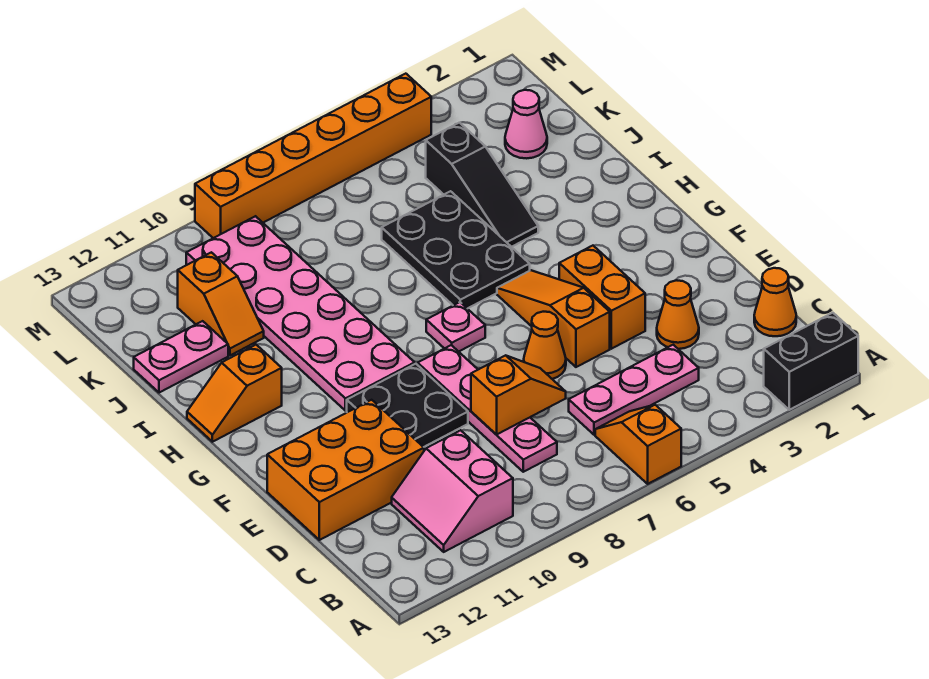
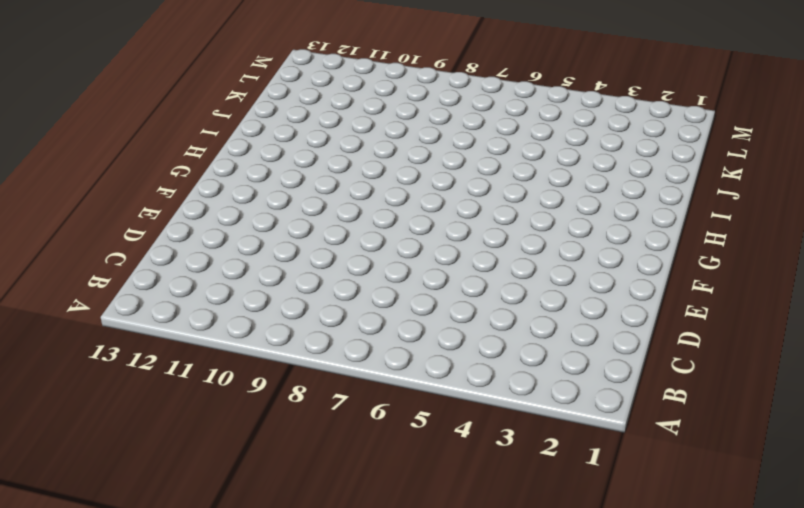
none -> black brick A1:A2 level 1
none -> orange slope A6:B6 level 1 top A
none -> pink slope B10:C11 level 1 top 10

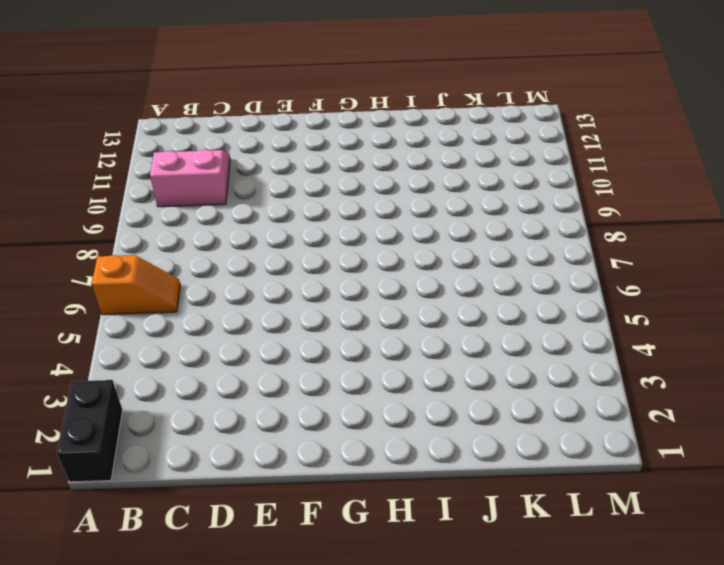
none -> orange cone C1 level 1
none -> pink plate C4:C6 level 1
none -> pink plate C8:F8 level 1

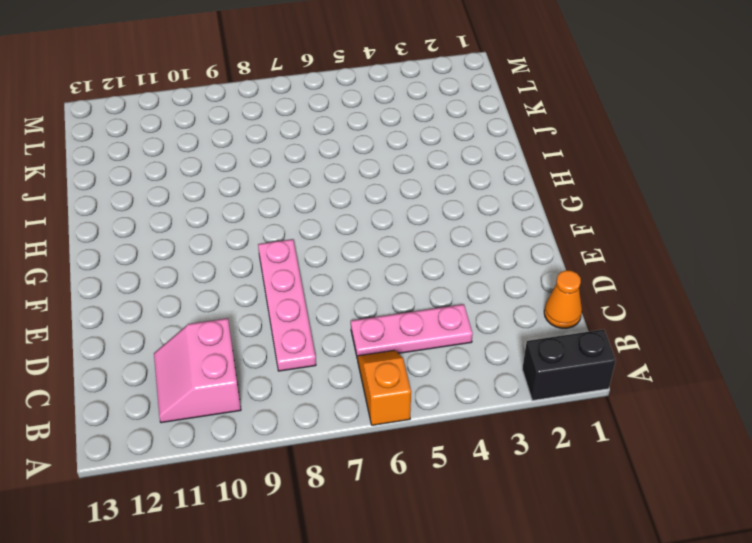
none -> orange cone D3 level 1
none -> orange brick D11:E13 level 1
none -> orange brick E4:F4 level 1

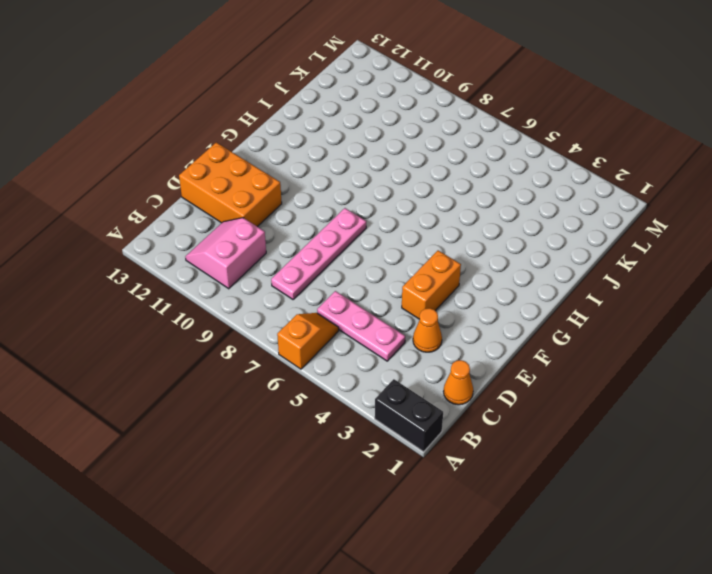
none -> orange slope E5:G5 level 1 top E
none -> orange cone E6 level 1
none -> black plate E9:F10 level 1

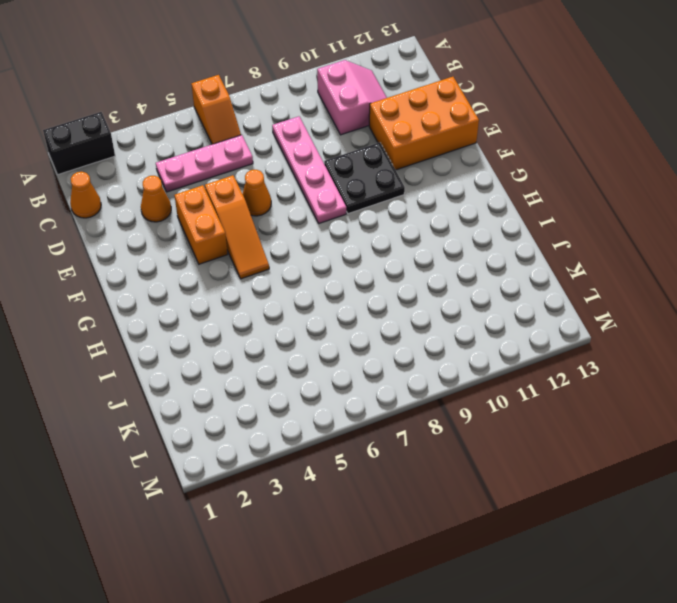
none -> pink plate G7 level 1
none -> pink plate G9:L10 level 1
none -> black plate H5:J6 level 1

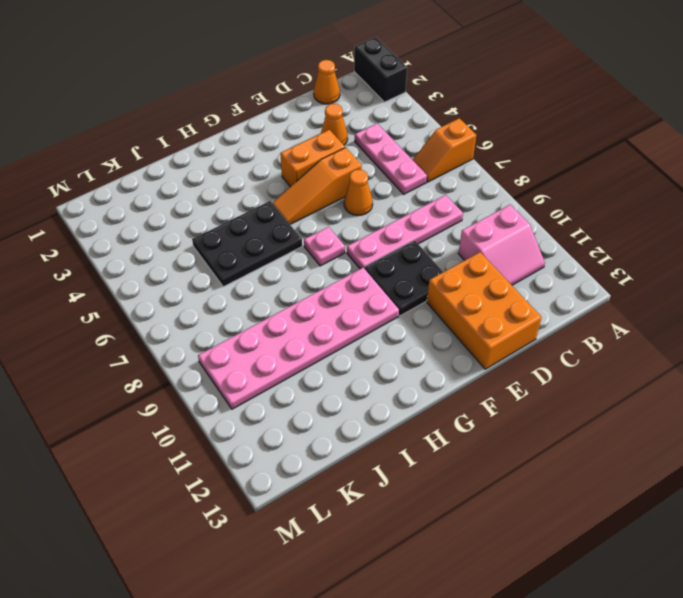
none -> orange slope H12:H13 level 1 top 12
none -> black slope I4:K4 level 1 top K
none -> orange slope J11:K11 level 1 top K

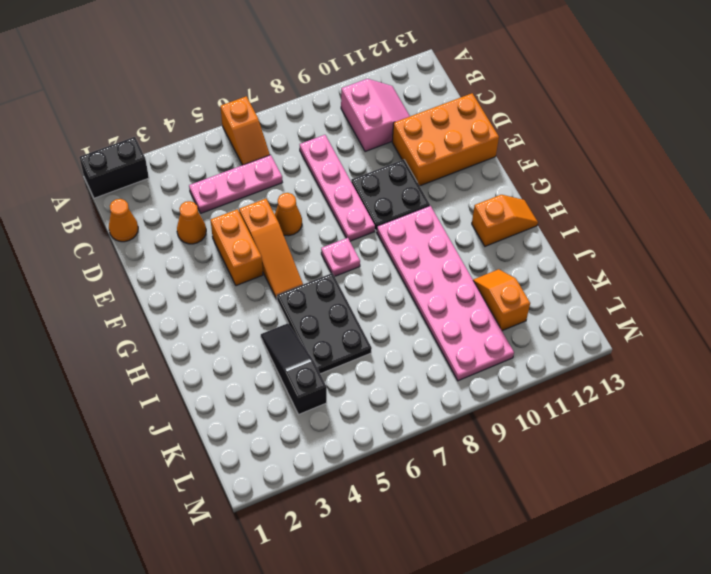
none -> pink plate J12:J13 level 1
none -> pink cone K2 level 1
none -> orange brick M4:M9 level 1

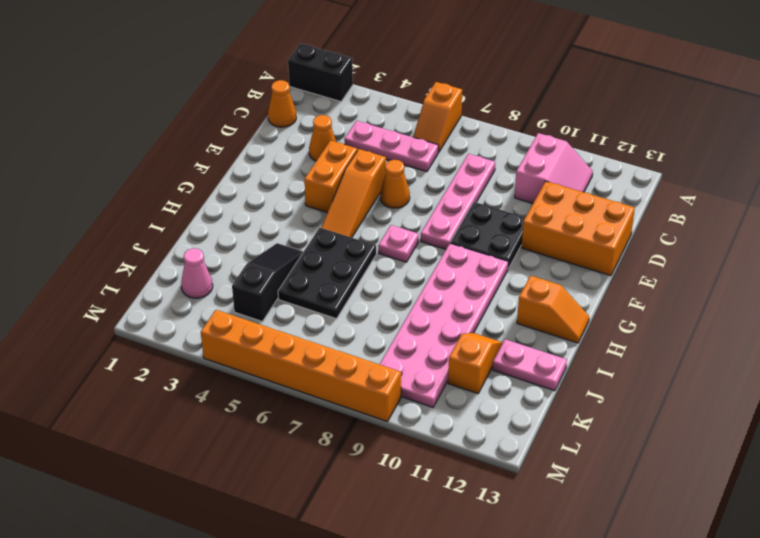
none -> orange slope D7:D8 level 2 top 8

